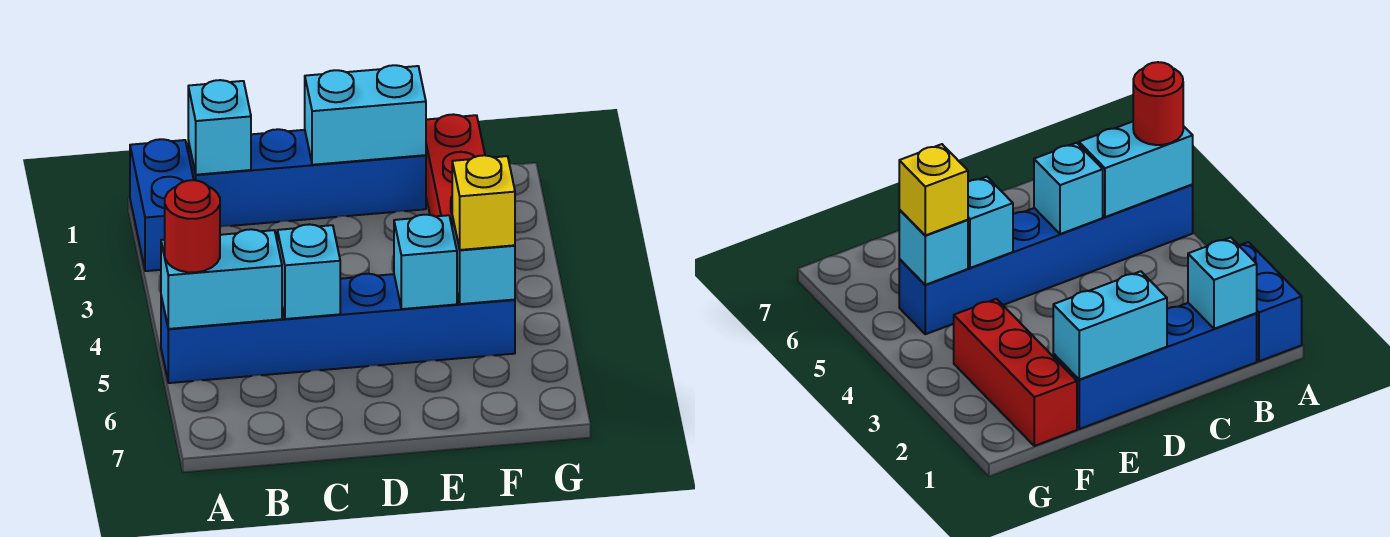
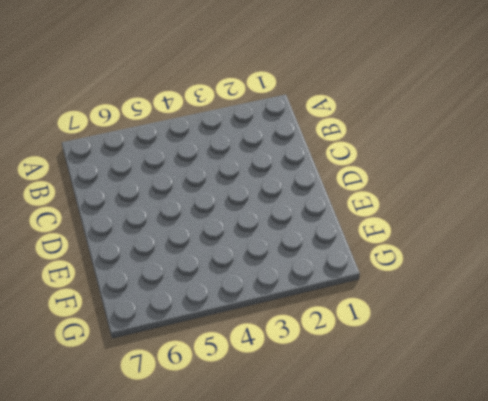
none -> blue brick A1:A2 level 1
none -> blue brick A5:F5 level 1
none -> blue brick B1:E1 level 1

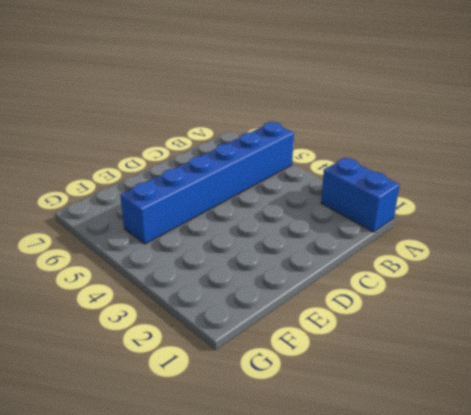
none -> blue brick B1:E1 level 1
none -> red brick F1:F3 level 1
none -> cyan brick A5:B5 level 2

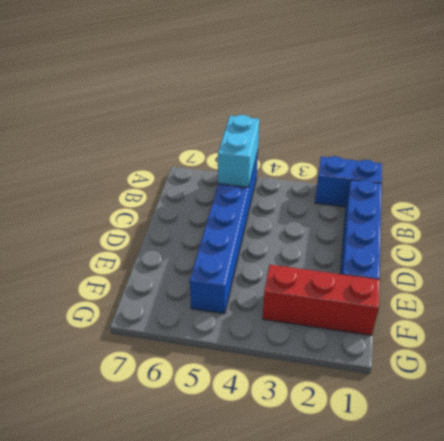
none -> cyan brick B1 level 2
none -> cyan brick C5 level 2
none -> cyan brick D1:E1 level 2

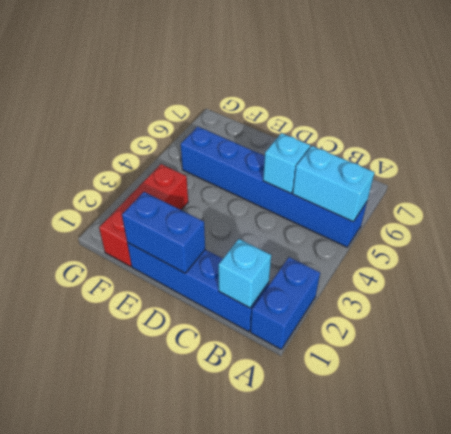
blue brick D1:E1 level 2 -> cyan brick D1:E1 level 2
none -> cyan brick E5 level 2
none -> cyan brick F5 level 2
none -> red round brick A5 level 3

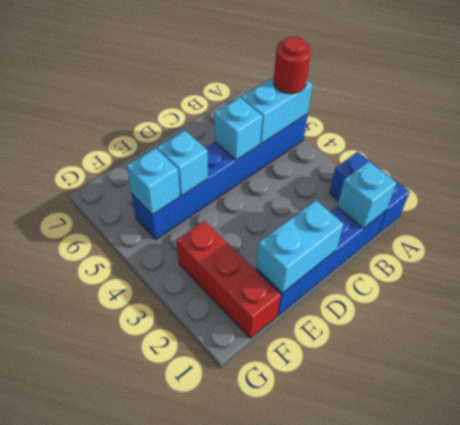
none -> yellow brick F5 level 3

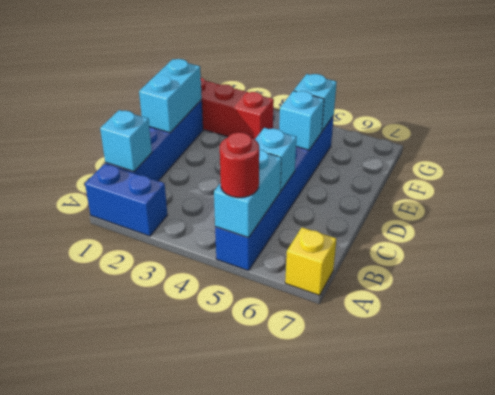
yellow brick A7 level 1 -> yellow brick F5 level 3

